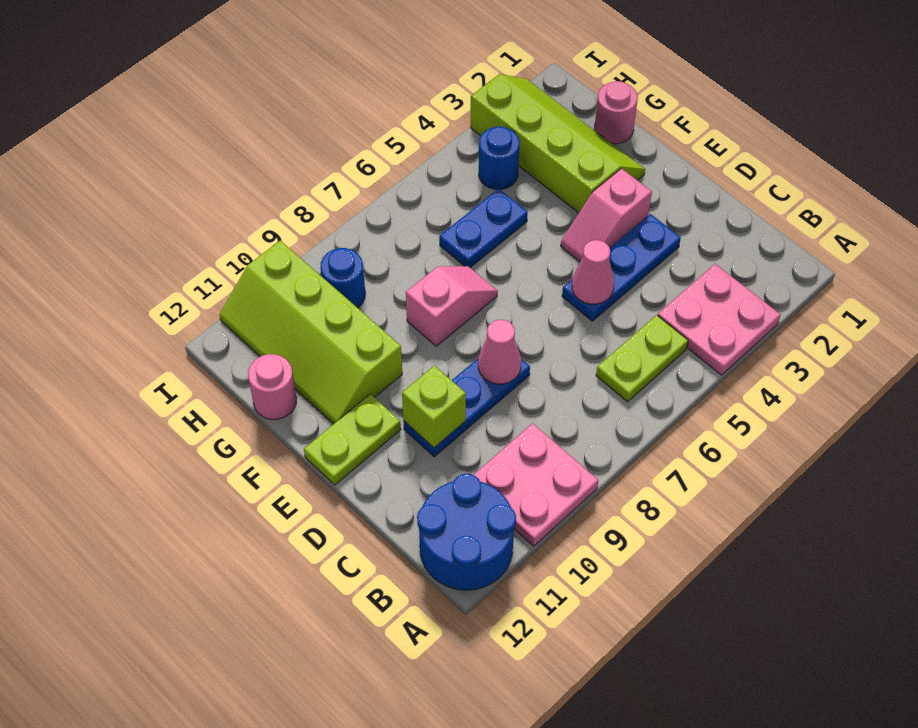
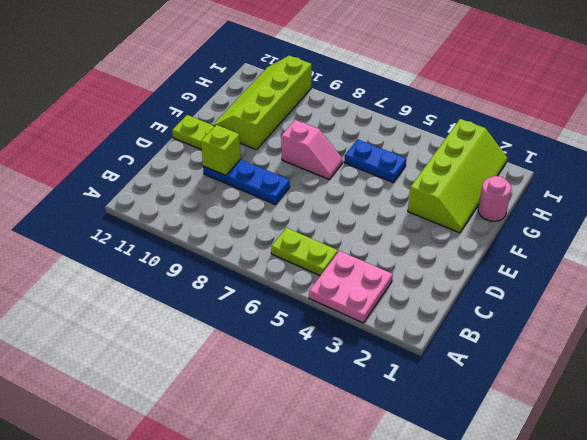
none -> pink plate A9:B10 level 1
none -> blue round brick A11:B12 level 1
none -> blue plate D3:D5 level 1

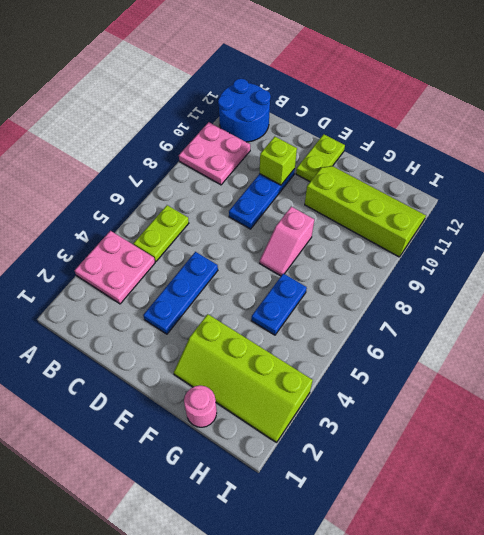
none -> pink slope E3:E4 level 1 top 3
none -> pink round brick G12 level 1
none -> blue round brick H4 level 1

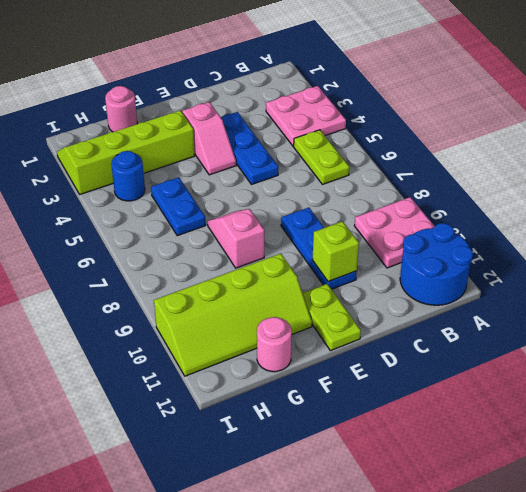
none -> blue round brick H9 level 1
none -> pink cone D5 level 2
none -> pink cone D8 level 2

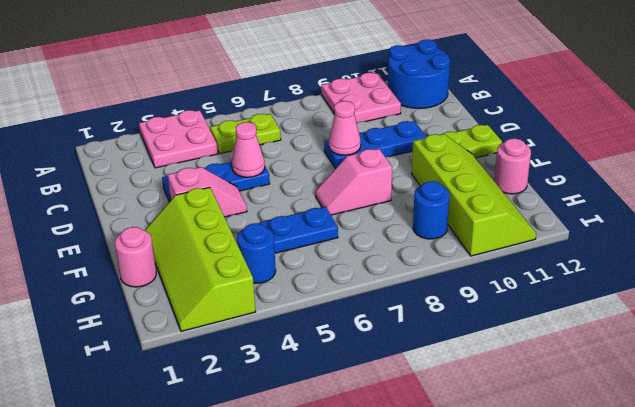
none -> lime brick D10 level 2

